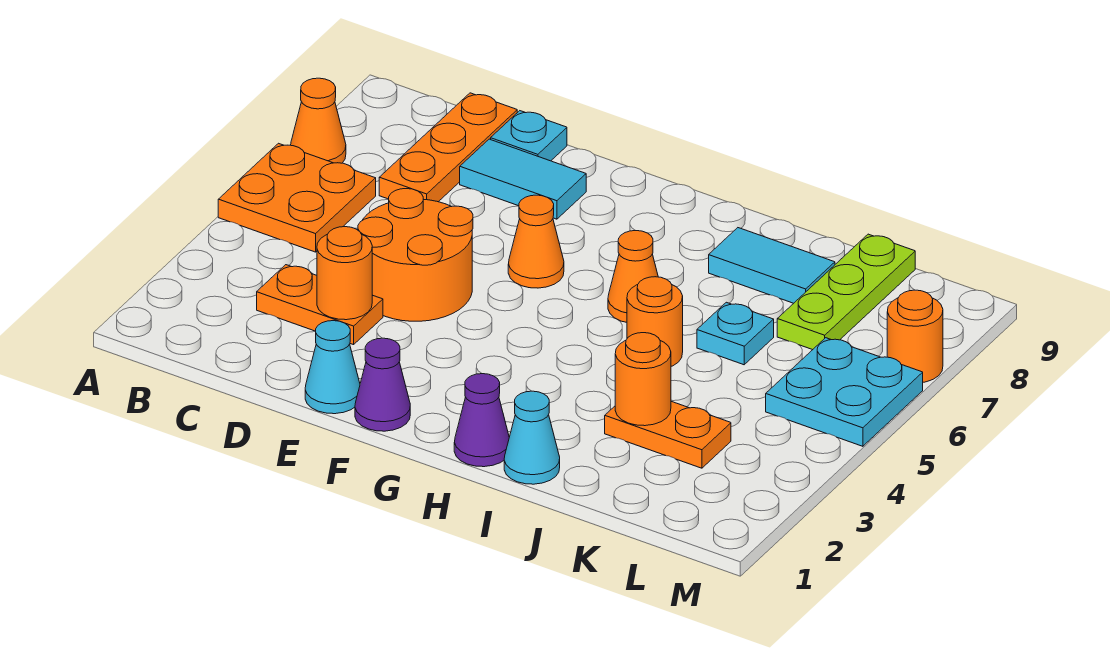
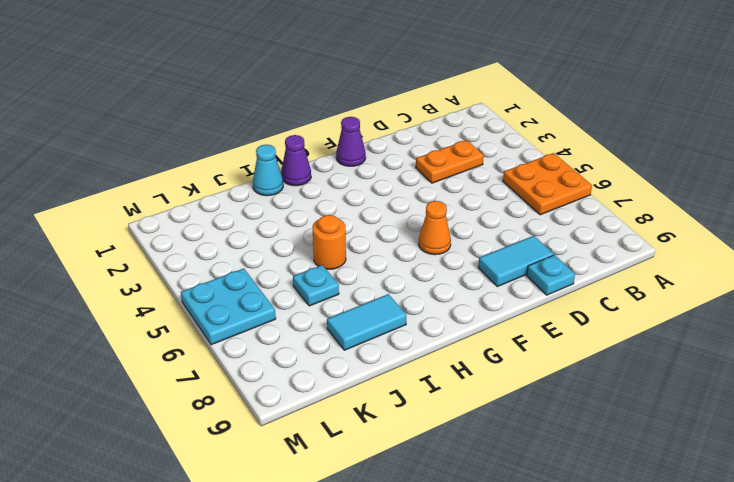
none -> orange cone A7 level 1
none -> orange plate C7:C9 level 1
none -> orange round brick D4:E5 level 1

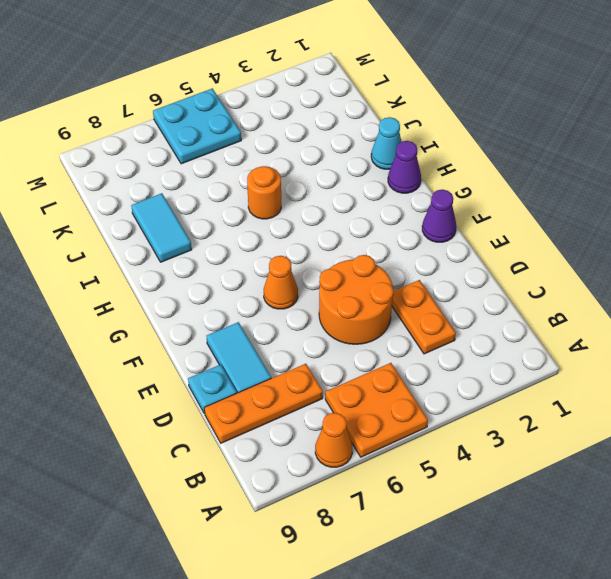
none -> cyan cone E1 level 1
none -> orange cone H6 level 1
none -> orange plate J3:K3 level 1

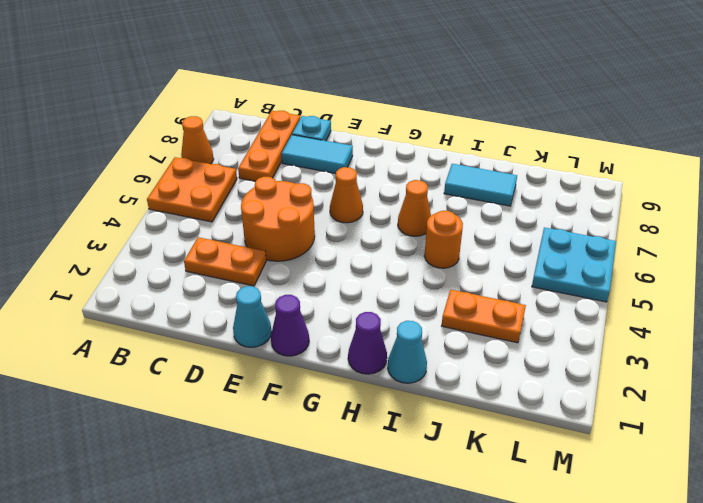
none -> cyan plate J6 level 1
none -> lime plate K7:K9 level 1
none -> orange round brick M7 level 1

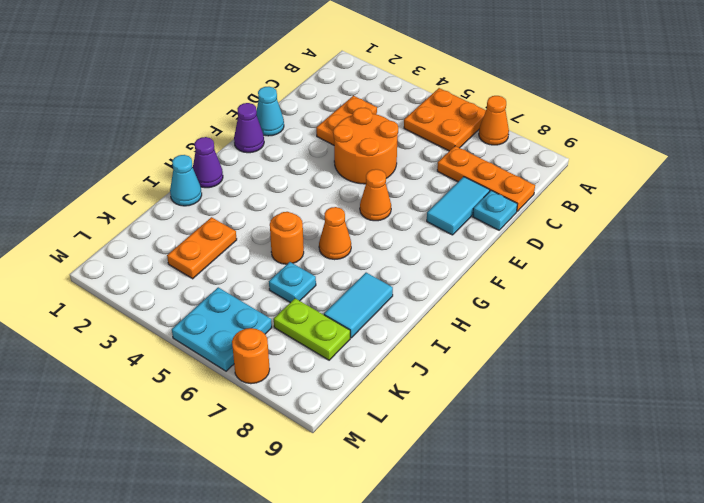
lime plate K7:K8 level 1 -> lime plate K7:K9 level 1
none -> orange round brick D3 level 2
none -> orange round brick J3 level 2

